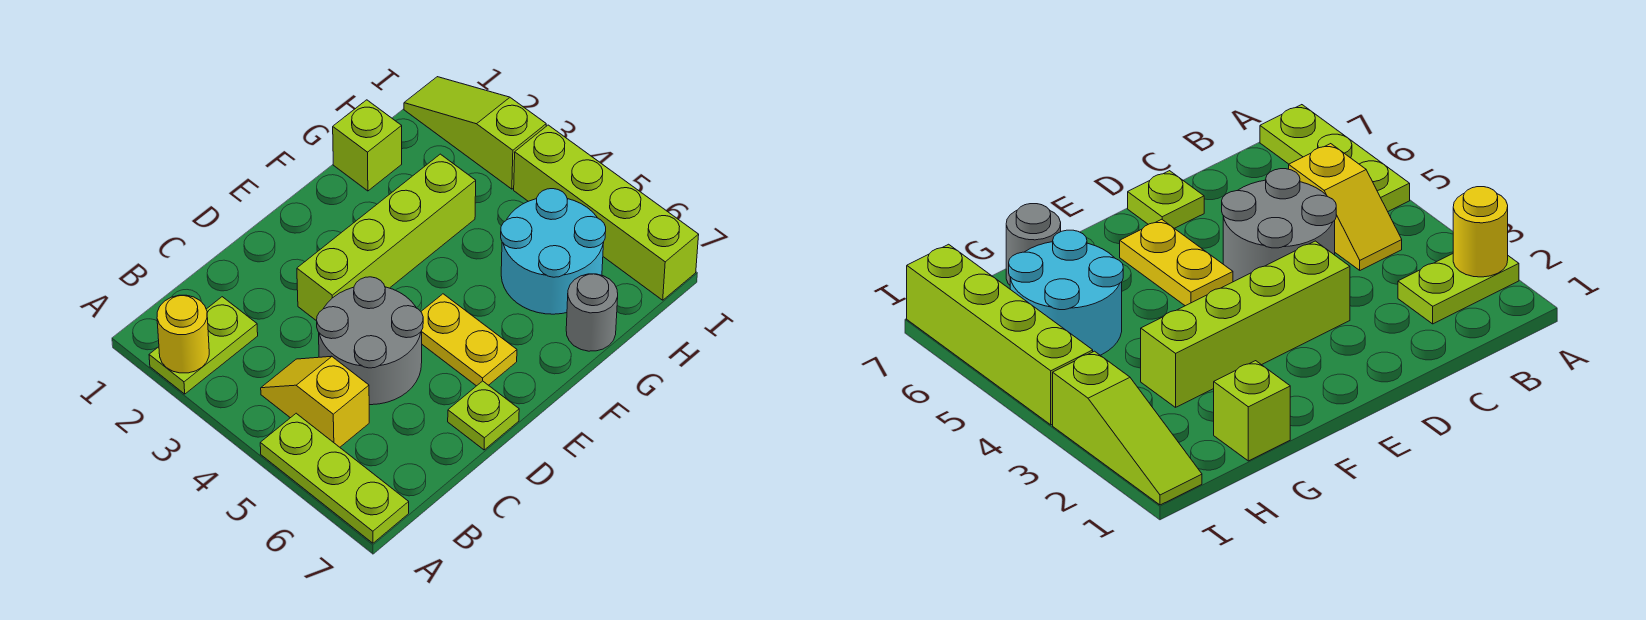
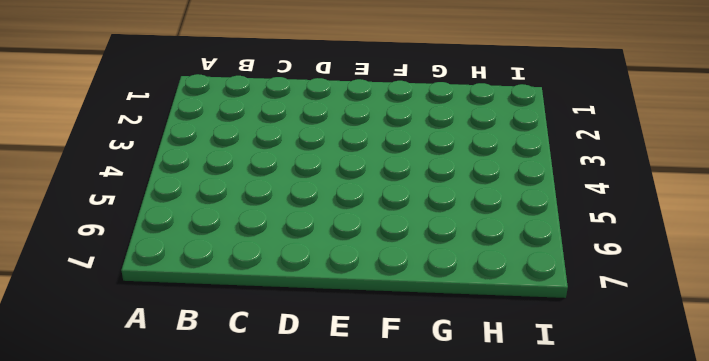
none -> lime plate A2:B2 level 1
none -> lime plate A5:A7 level 1
none -> yellow slope B4:B5 level 1 top 5

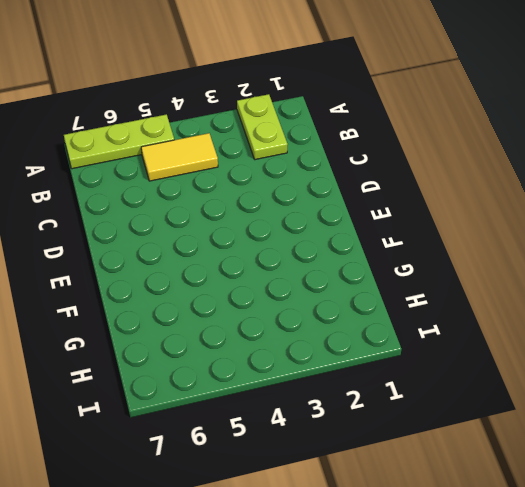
yellow tile B4:B5 level 1 -> yellow slope B4:B5 level 1 top 5
none -> grey round brick C4:D5 level 1
none -> lime brick D3:G3 level 1
none -> lime plate D7 level 1

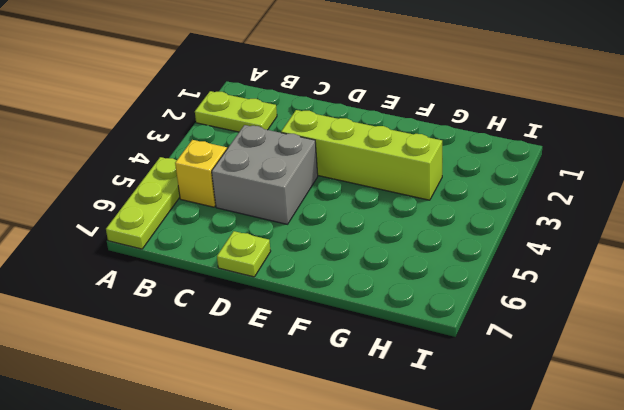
grey brick C4:D5 level 1 -> grey round brick C4:D5 level 1
none -> yellow plate E5:E6 level 1
none -> lime brick G1 level 1
none -> cyan round brick G5:H6 level 1

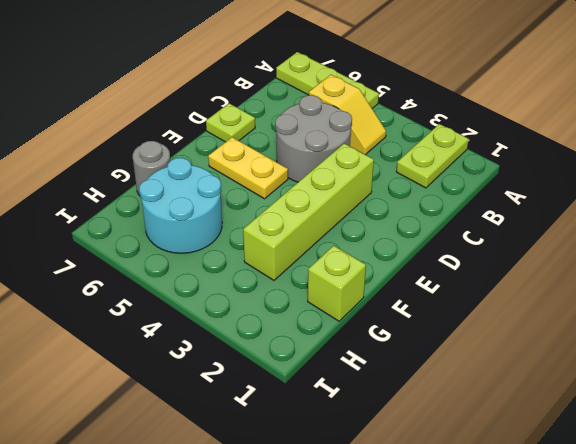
none -> lime slope I1:I3 level 1 top 3
none -> lime brick I4:I7 level 1
none -> yellow round brick A2 level 2

